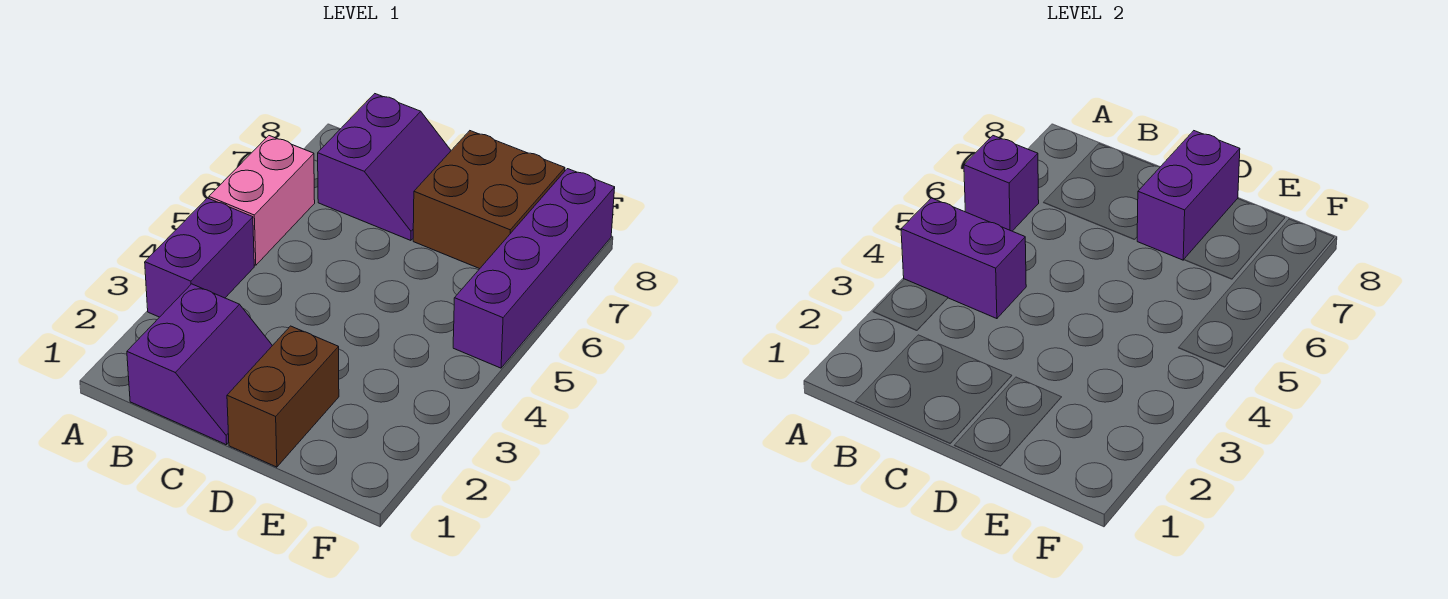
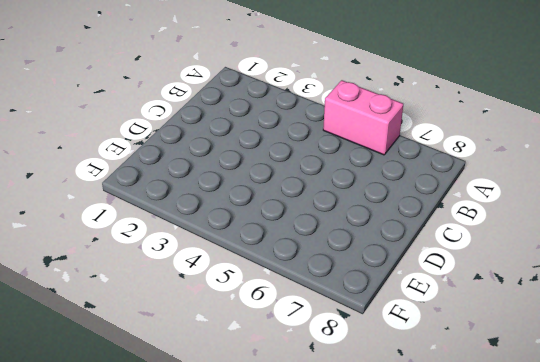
none -> purple brick A3:A4 level 1
none -> purple slope B1:C2 level 1 top B

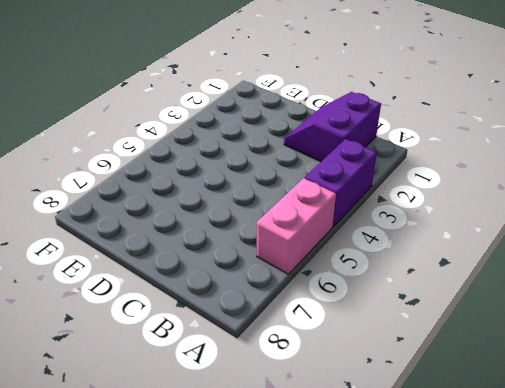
none -> purple slope B7:C8 level 1 top B
none -> brown brick D1:D2 level 1

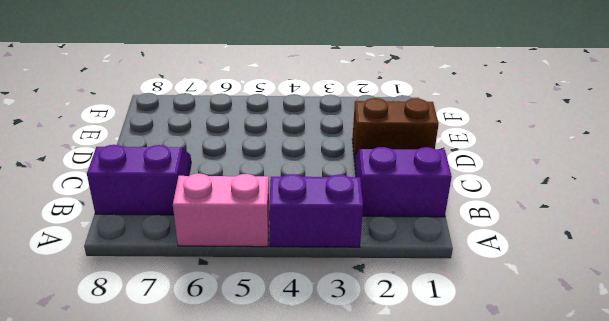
none -> brown brick D7:E8 level 1
none -> purple brick F5:F8 level 1

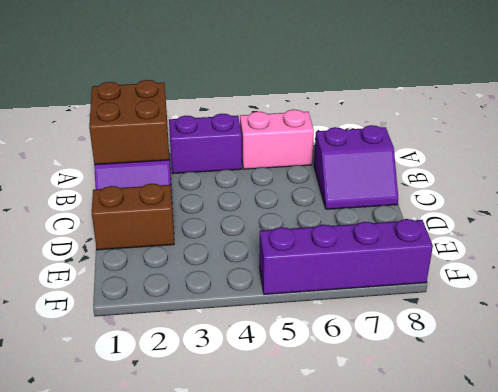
brown brick A1:B2 level 2 -> brown brick D7:E8 level 1
none -> purple brick A4:B4 level 2
none -> purple brick A6 level 2

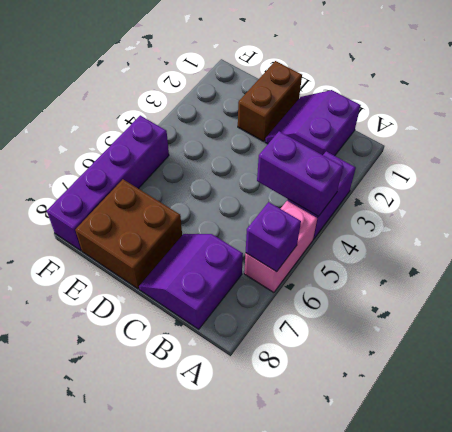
none -> purple brick D7:D8 level 2

